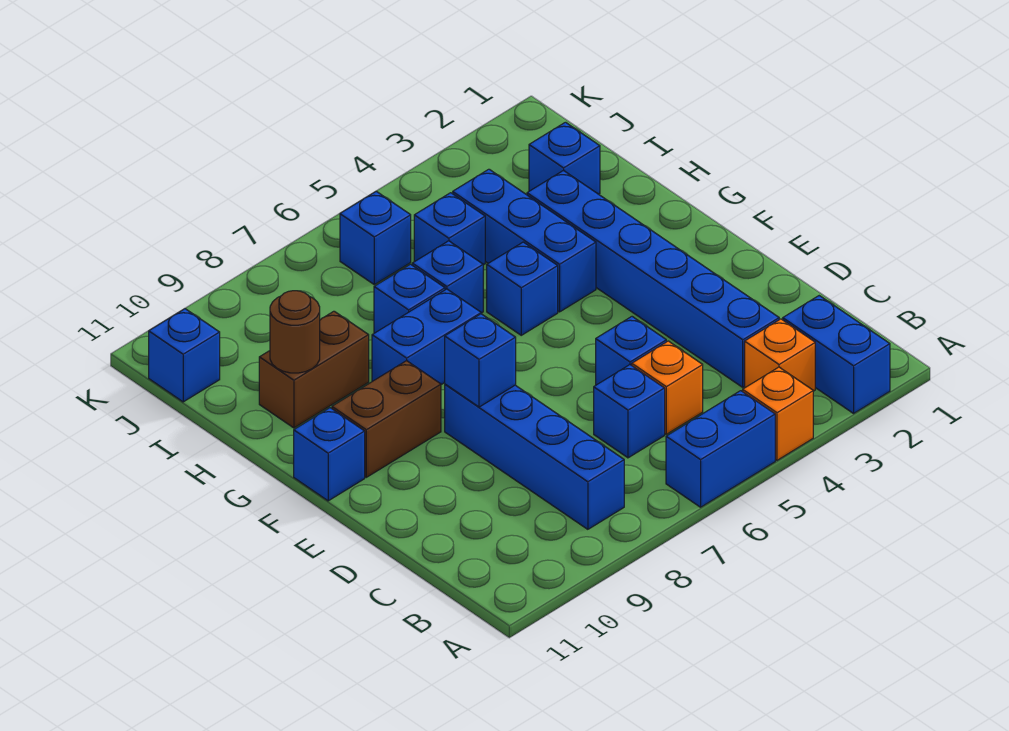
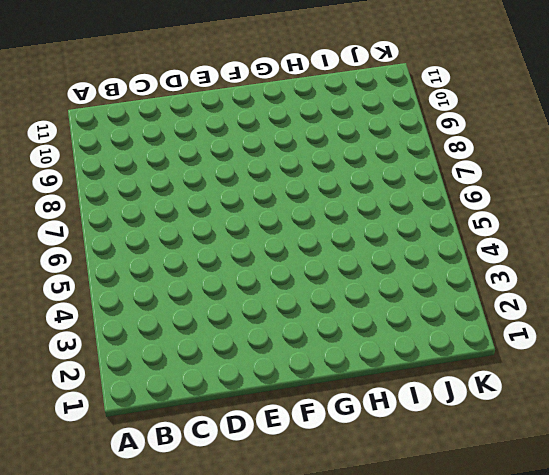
none -> blue brick A2:B2 level 1
none -> orange brick A4 level 1
none -> blue brick A5:A6 level 1

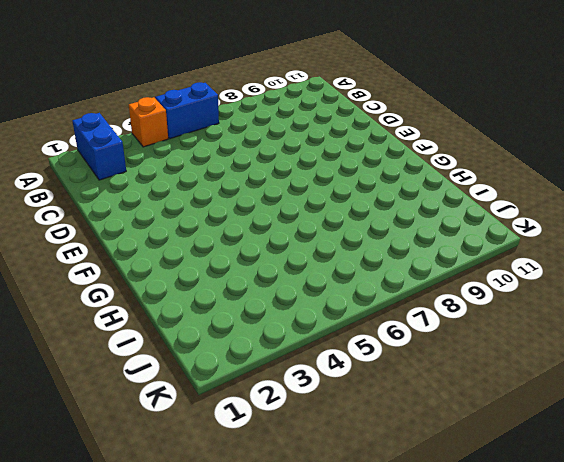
none -> orange brick B3 level 1
none -> blue brick B8:E8 level 1
none -> blue brick C3:H3 level 1

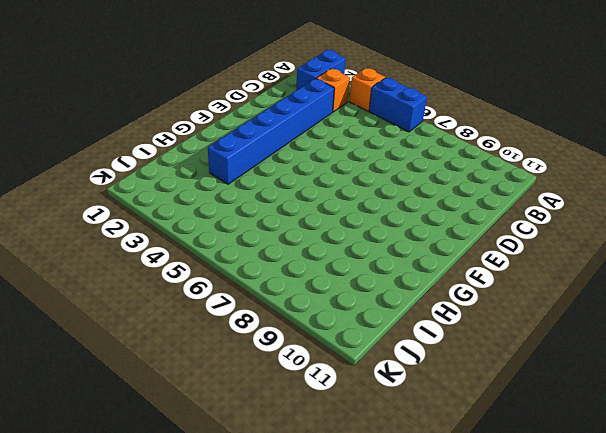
none -> blue brick B8:E8 level 1
none -> orange brick C5 level 1
none -> blue brick C6 level 1

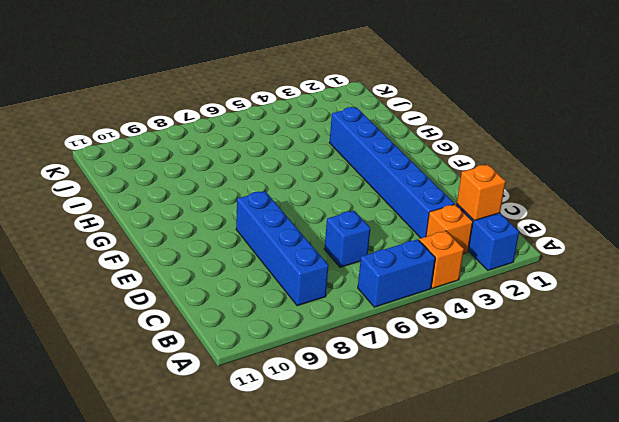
orange brick B2 level 2 -> orange brick C5 level 1
none -> blue brick D5 level 1
none -> brown brick F9:F10 level 1
none -> blue brick F11 level 1

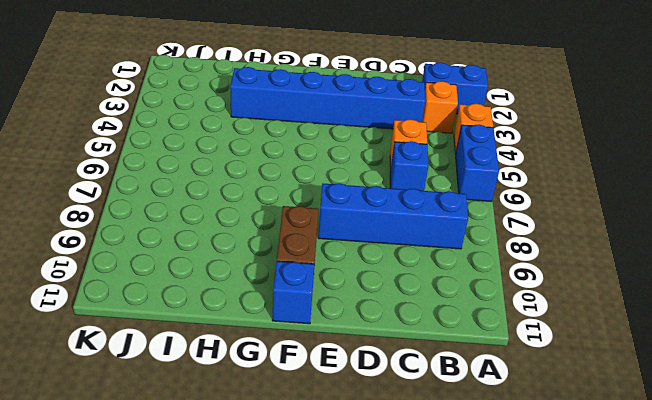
none -> blue brick D5 level 1
none -> blue brick G4:I4 level 1
none -> blue brick G5 level 1

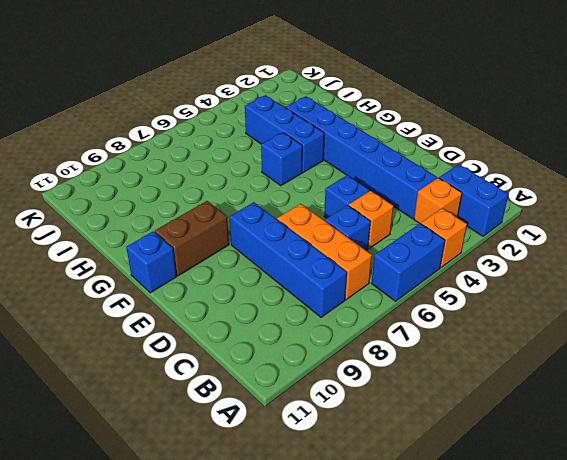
orange brick B7:D7 level 1 -> none
none -> blue brick G7:G8 level 1
none -> blue brick H6 level 1
none -> blue brick H7 level 1

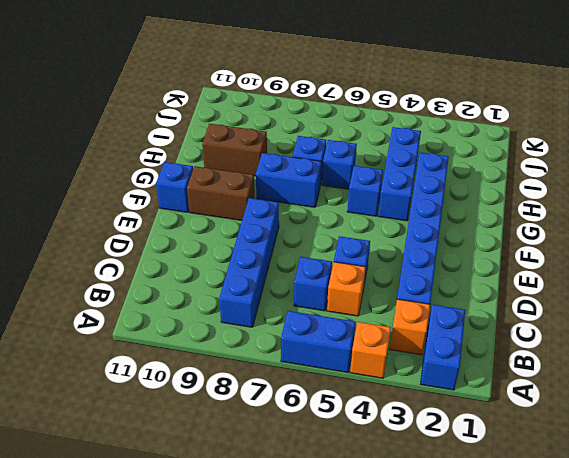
none -> blue brick I2 level 1
none -> blue brick I5 level 1
none -> blue brick J6 level 1

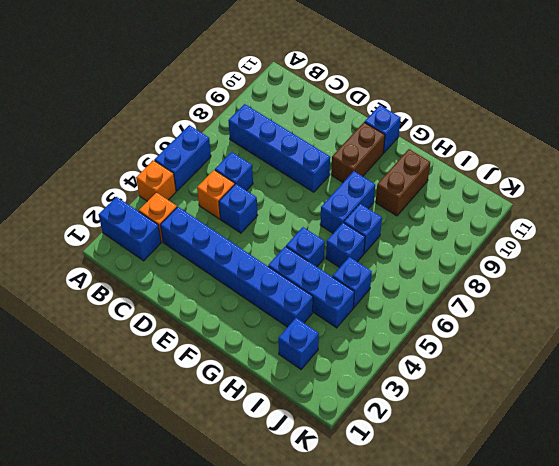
none -> blue brick J6 level 1
none -> blue brick J11 level 1
none -> blue brick E8 level 2

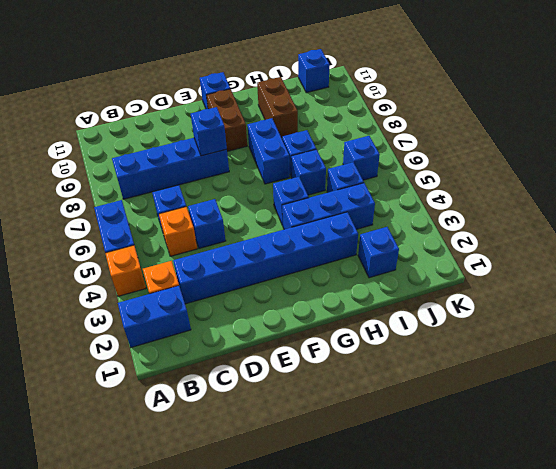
none -> brown round brick H10 level 2

